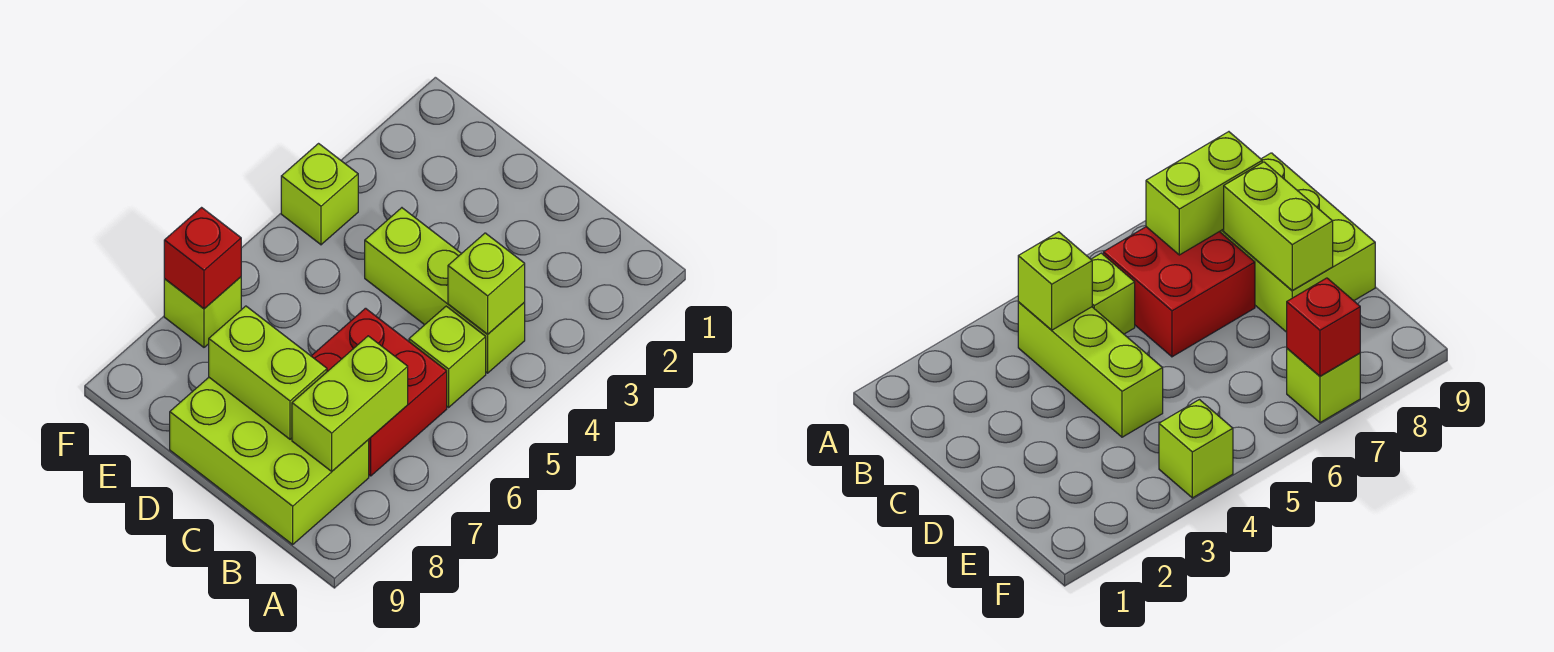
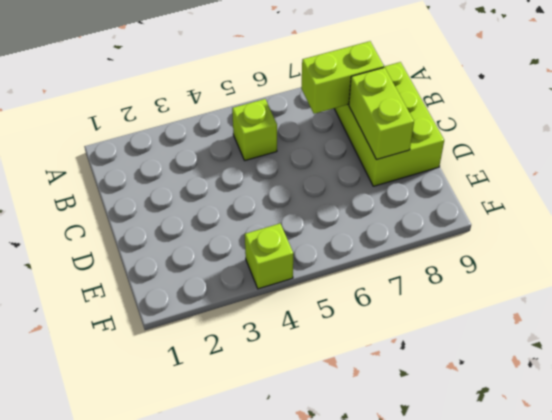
none -> lime brick B4:D4 level 1
none -> red brick B6:C7 level 1

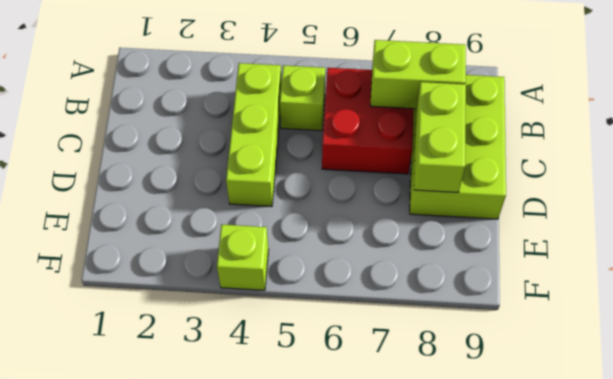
none -> lime brick F7 level 1
none -> lime brick B4 level 2

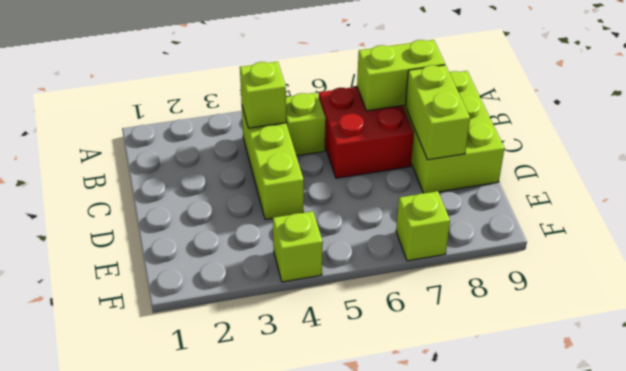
none -> red brick F7 level 2

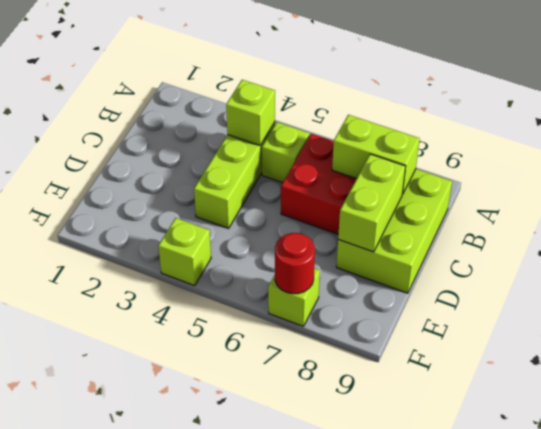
red round brick F7 level 2 -> red brick F7 level 2

